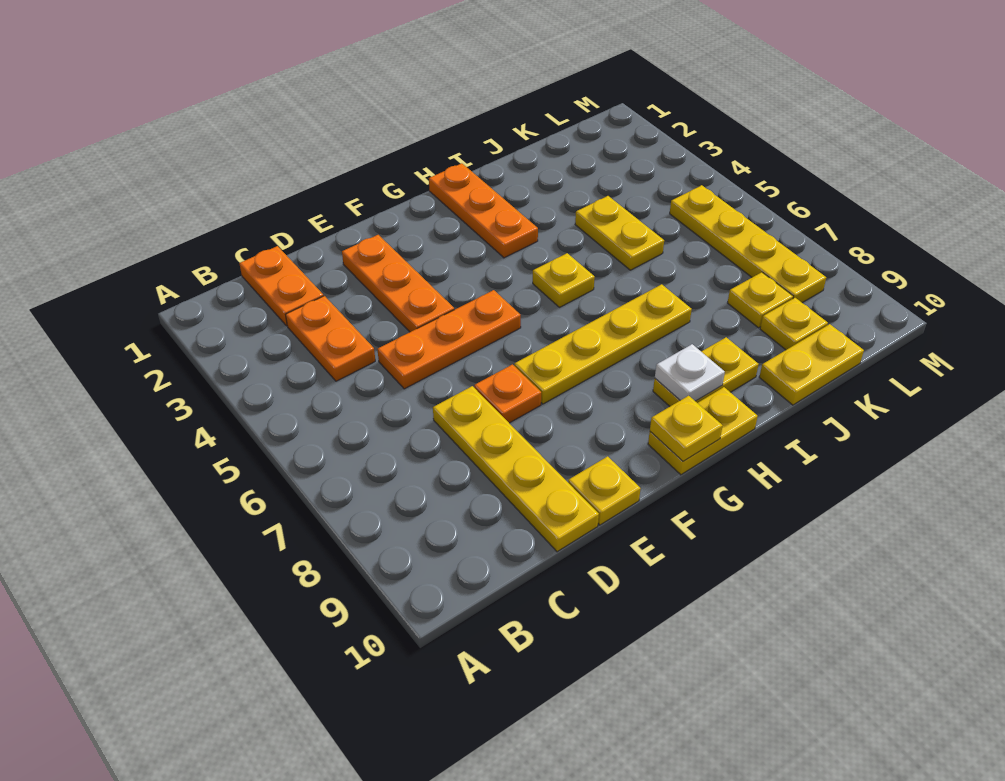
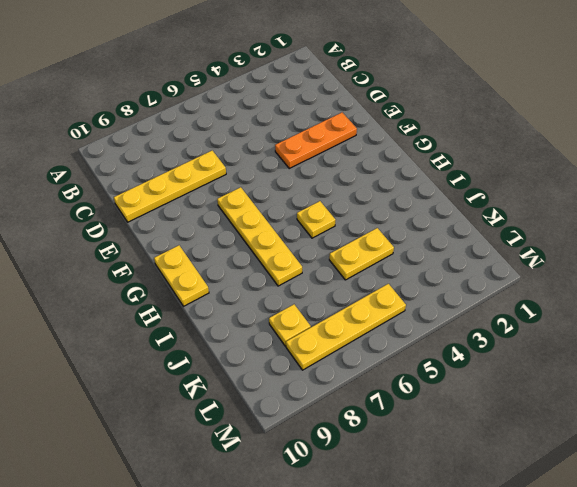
none -> orange plate C1:C2 level 1
none -> orange plate C3:C4 level 1
none -> orange plate D5:F5 level 1

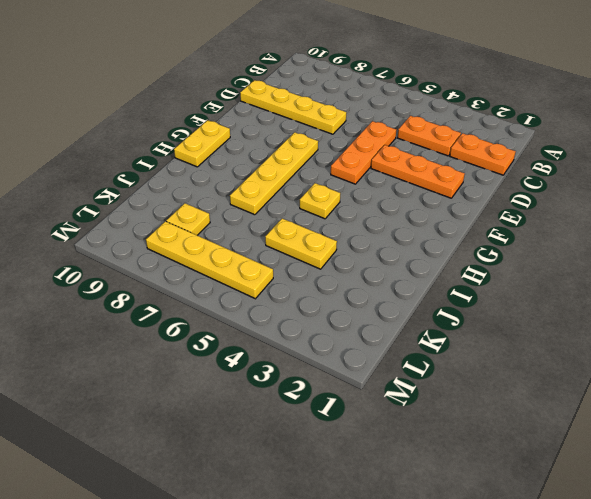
none -> orange plate E7 level 1
none -> yellow plate E10 level 1
none -> orange plate H1:H3 level 1

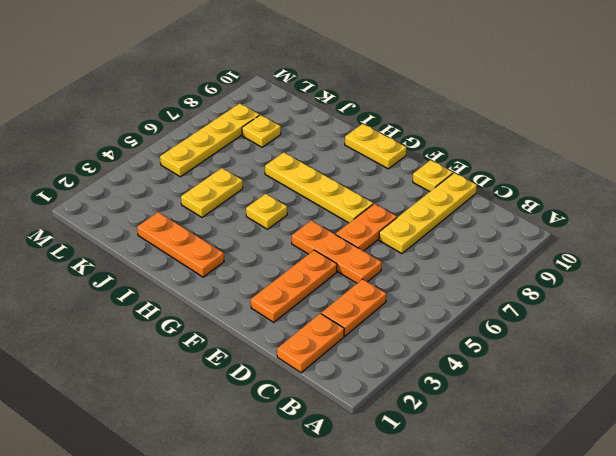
orange plate E6:E7 level 1 -> orange plate E7 level 1
orange plate H2:J2 level 1 -> orange plate H1:H3 level 1
none -> yellow plate H9:I9 level 1
none -> yellow plate J10:K10 level 1
none -> yellow plate K9 level 1

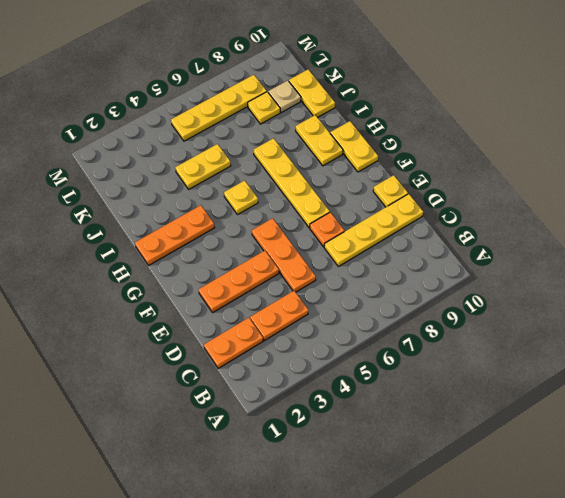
tan plate K9 level 1 -> yellow plate K9 level 1
none -> yellow plate G10 level 2
none -> white plate H9 level 2

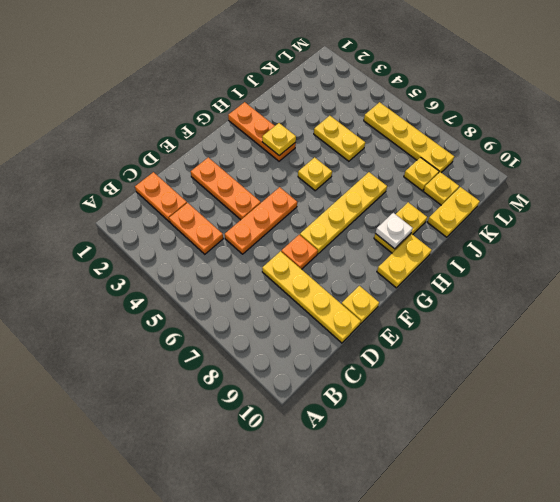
yellow plate H3 level 2 -> yellow plate G10 level 2

